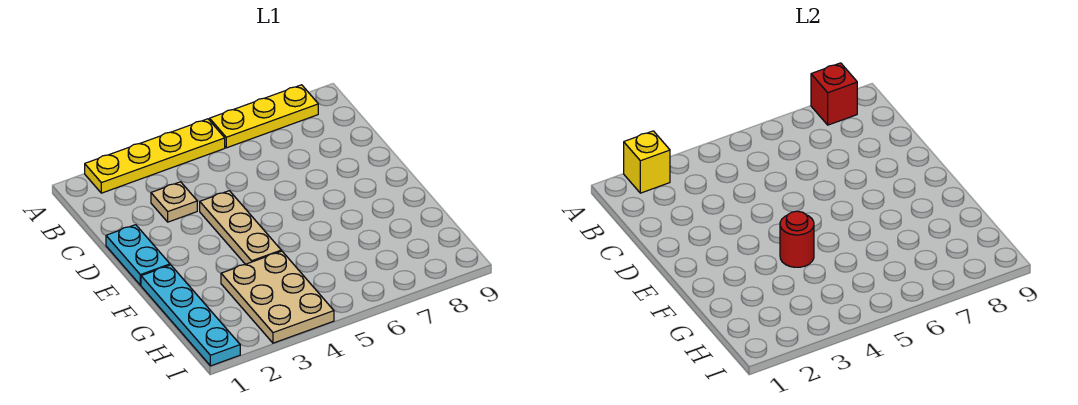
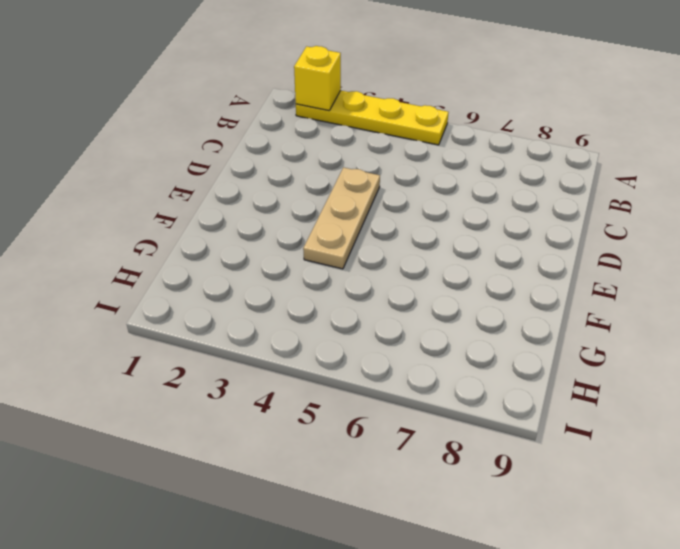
none -> yellow plate A6:A8 level 1
none -> tan plate C3 level 1

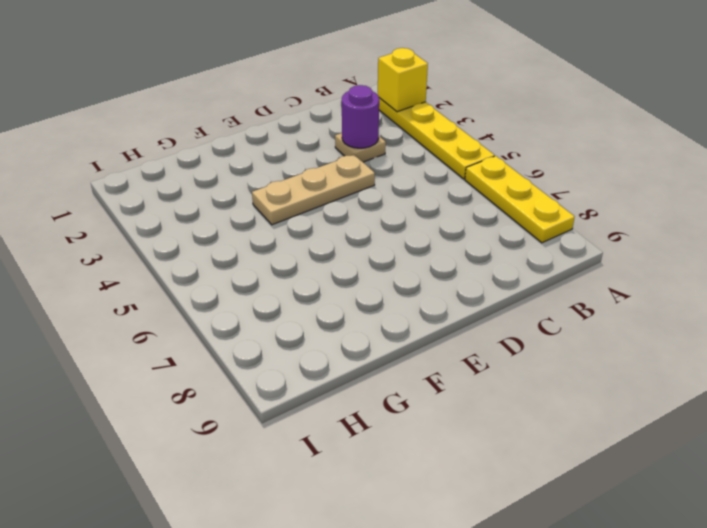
purple round brick C3 level 2 -> none
none -> cyan plate D1:E1 level 1
none -> cyan plate F1:I1 level 1

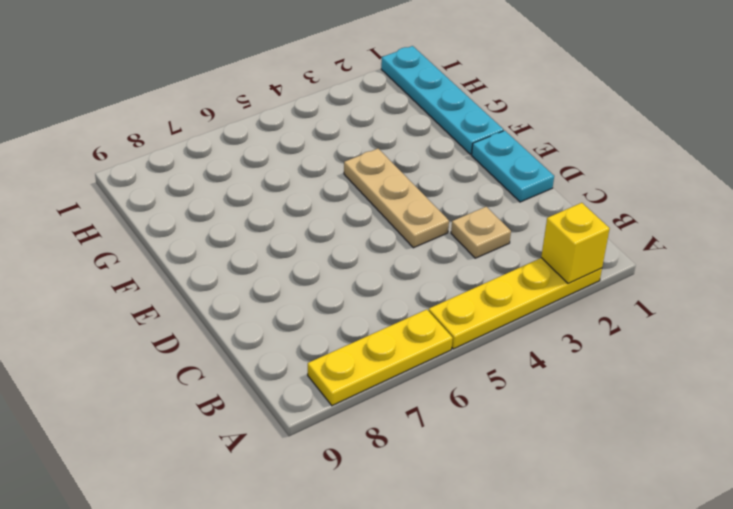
none -> tan plate G3:I4 level 1
none -> red brick A8 level 2

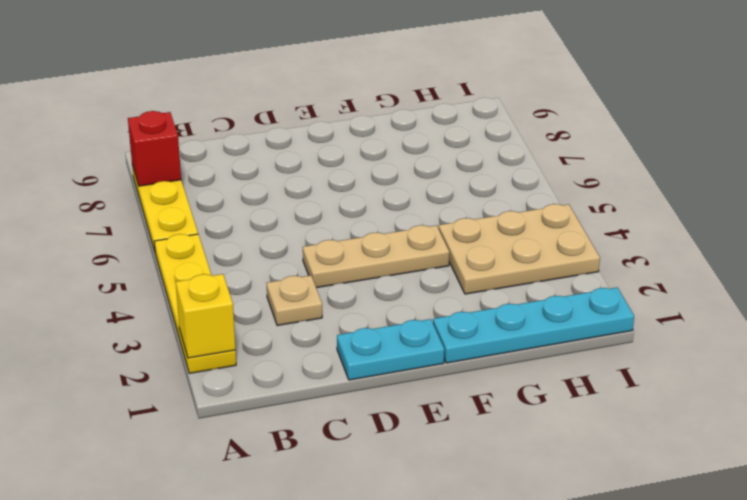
none -> red round brick F4 level 2

